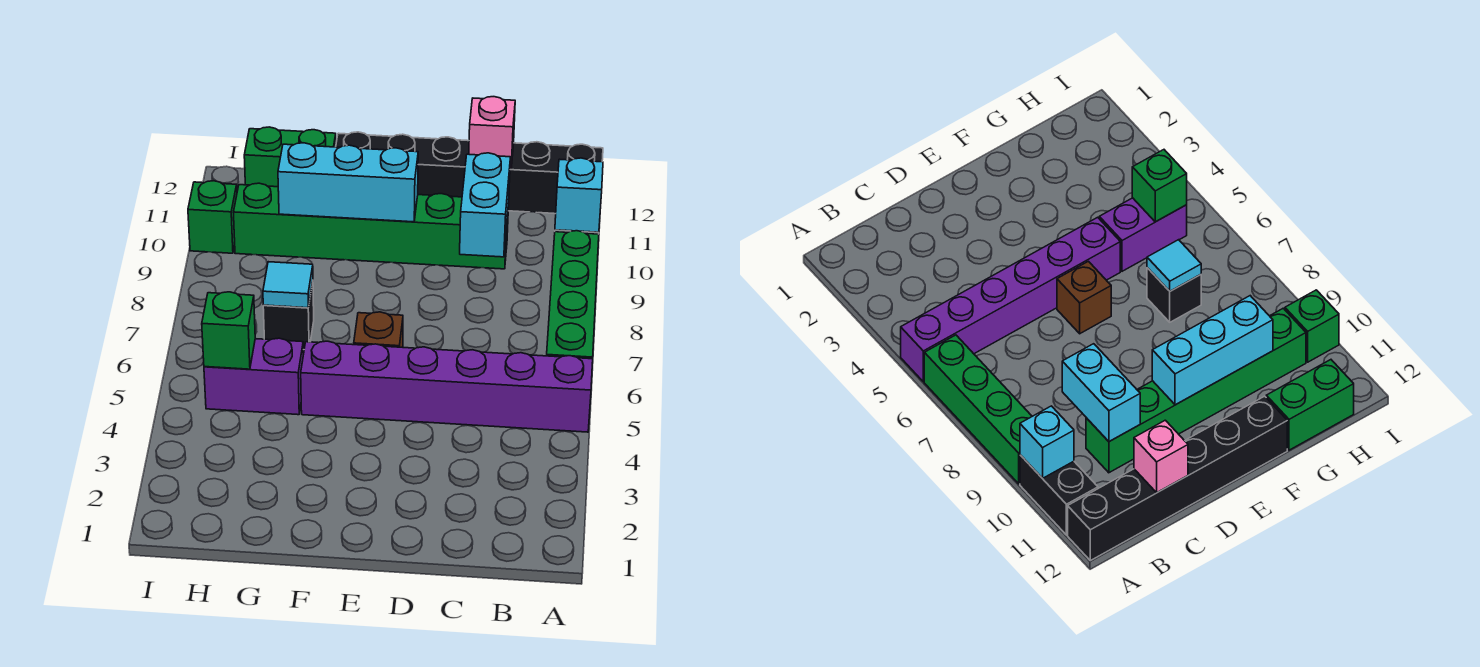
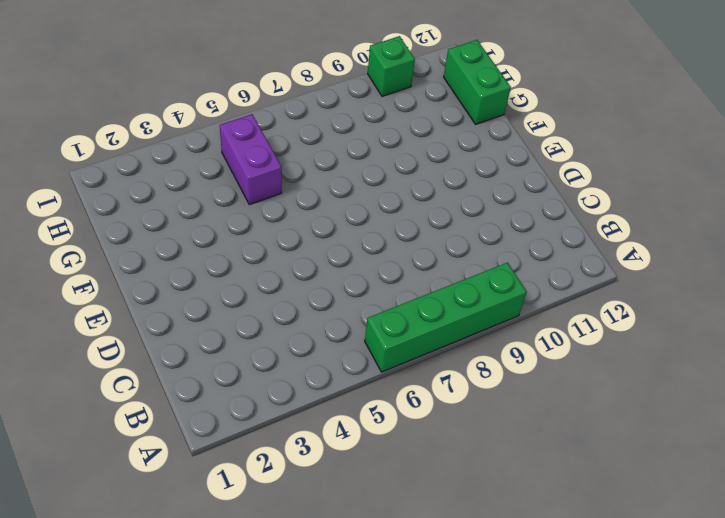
none -> purple brick A5:F5 level 1
none -> black brick A10:A11 level 1
none -> black brick A12:F12 level 1

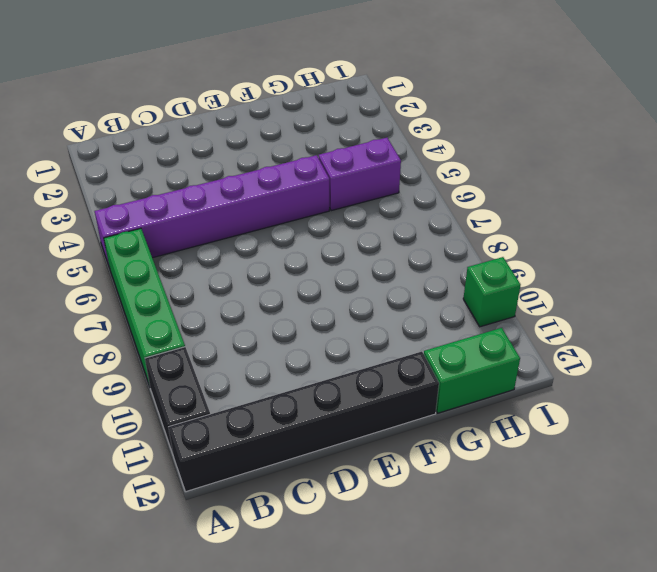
none -> green brick C10:H10 level 1
none -> brown brick E6 level 1
none -> black brick G7 level 1

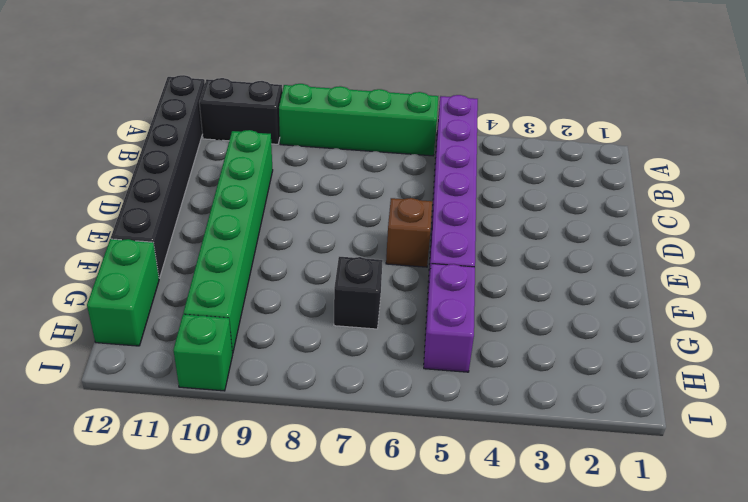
none -> cyan brick A10 level 2
none -> cyan brick C9:C10 level 2
none -> pink brick C12 level 2

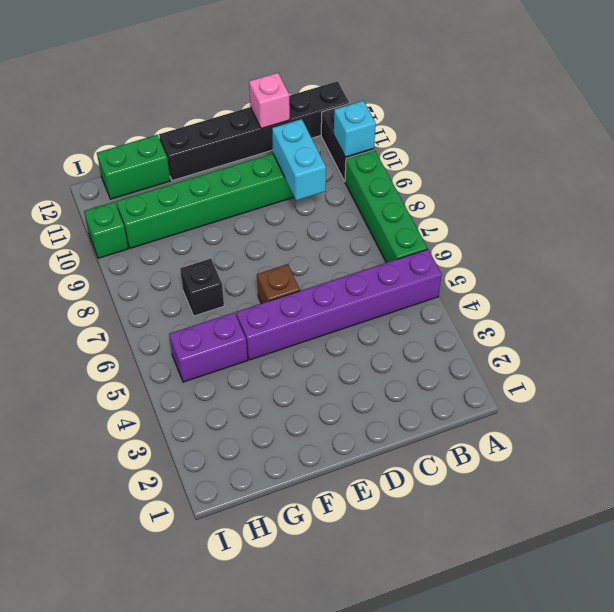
none -> cyan brick E10:G10 level 2
none -> cyan tile G7 level 2
none -> green brick H5 level 2

